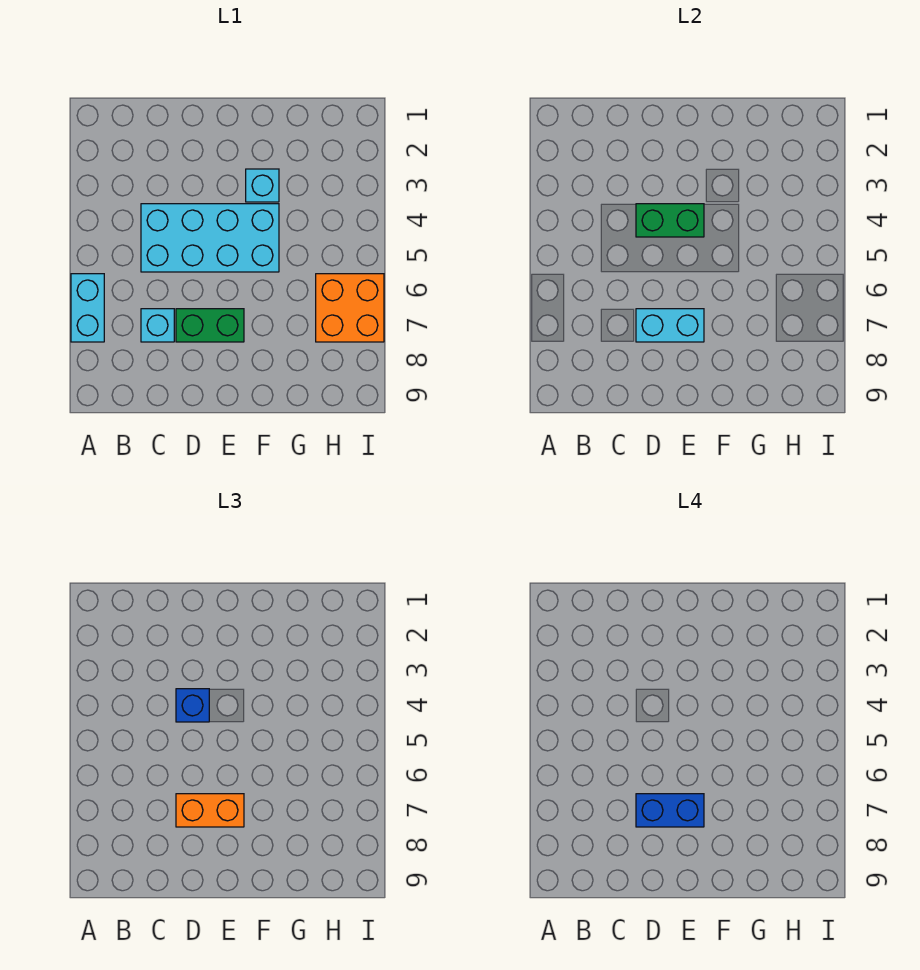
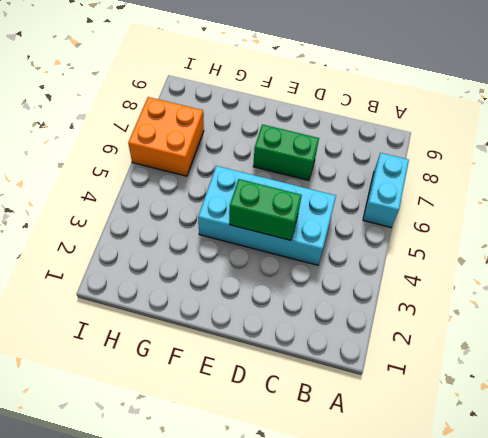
none -> cyan brick C7 level 1
none -> cyan brick F3 level 1

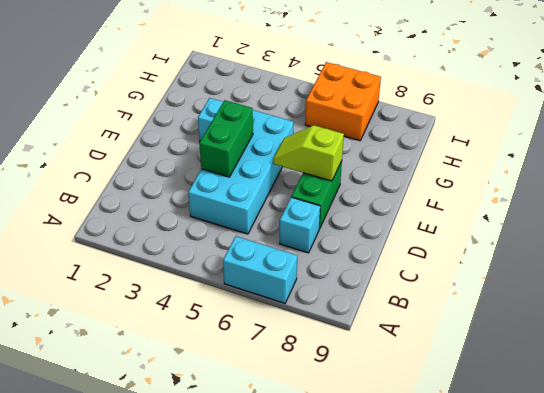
lime slope E6:E7 level 2 top 7 -> cyan brick D7:E7 level 2
none -> blue brick D4 level 3
none -> orange brick D7:E7 level 3

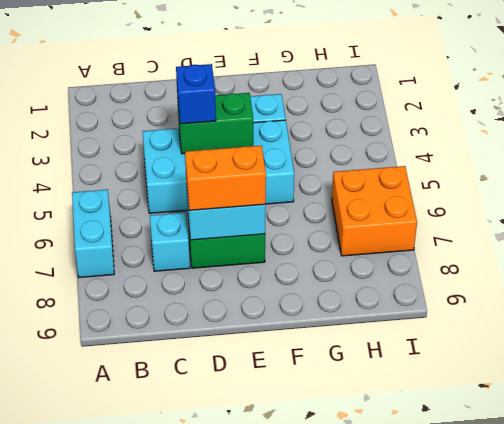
none -> blue brick D7:E7 level 4

